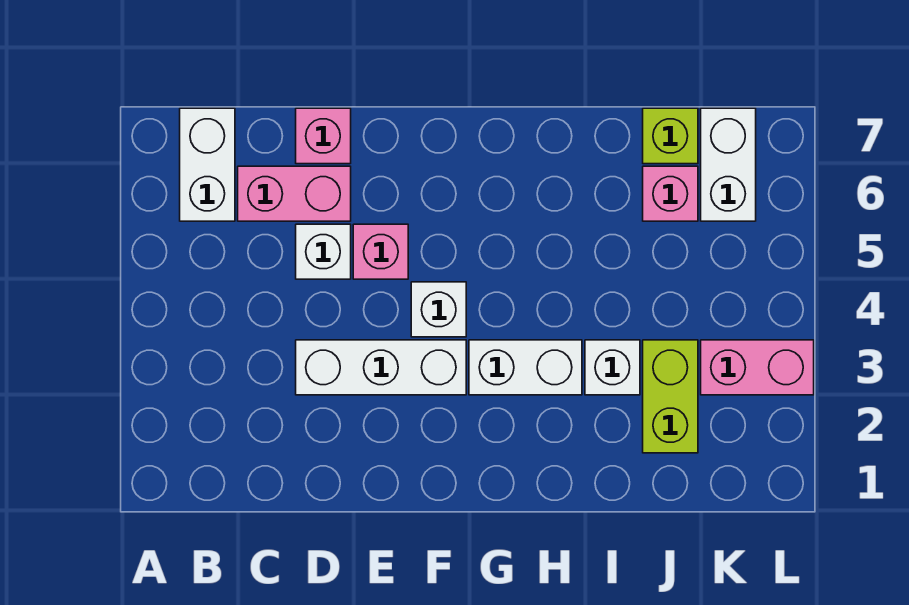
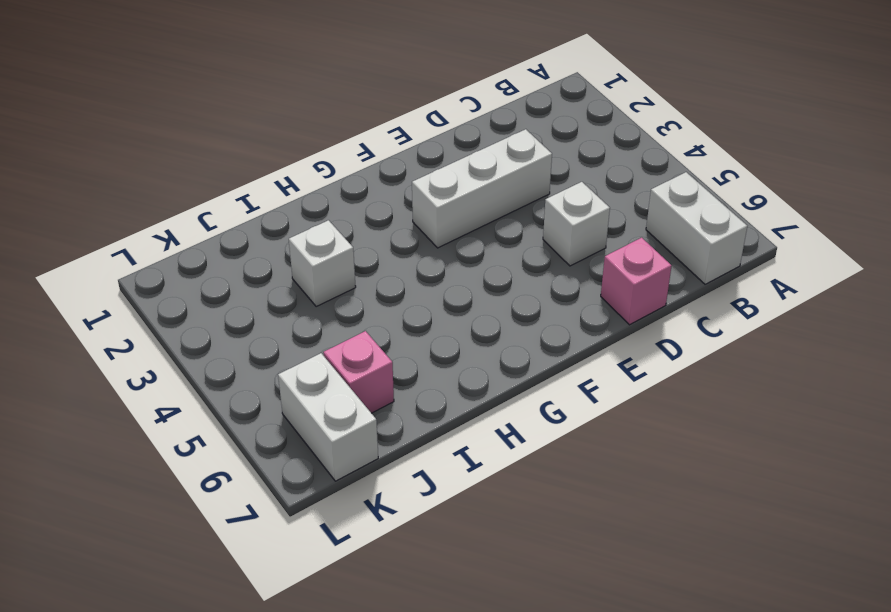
none -> pink brick C6:D6 level 1
none -> pink brick E5 level 1
none -> white brick F4 level 1

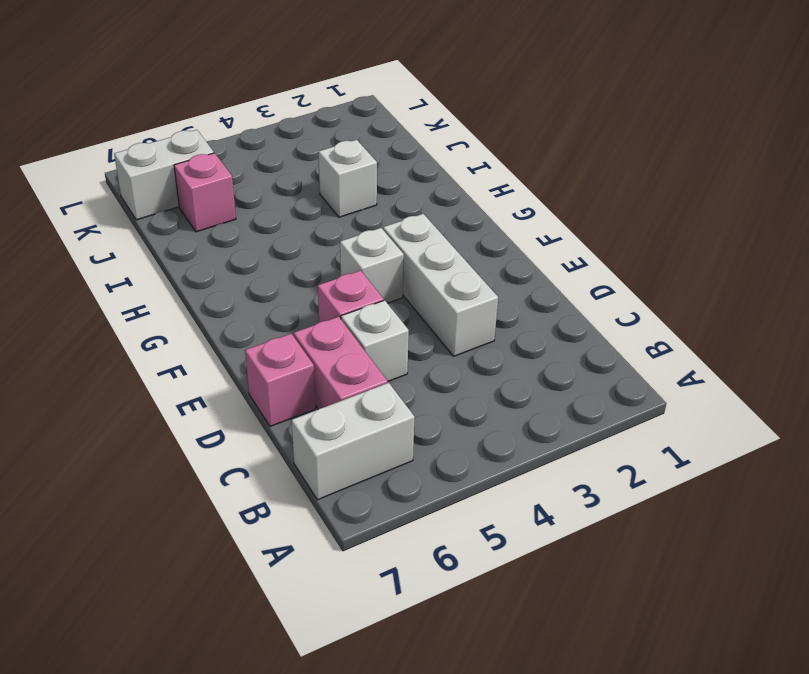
none -> white brick G3:H3 level 1
none -> lime brick J2:J3 level 1
none -> lime brick J7 level 1

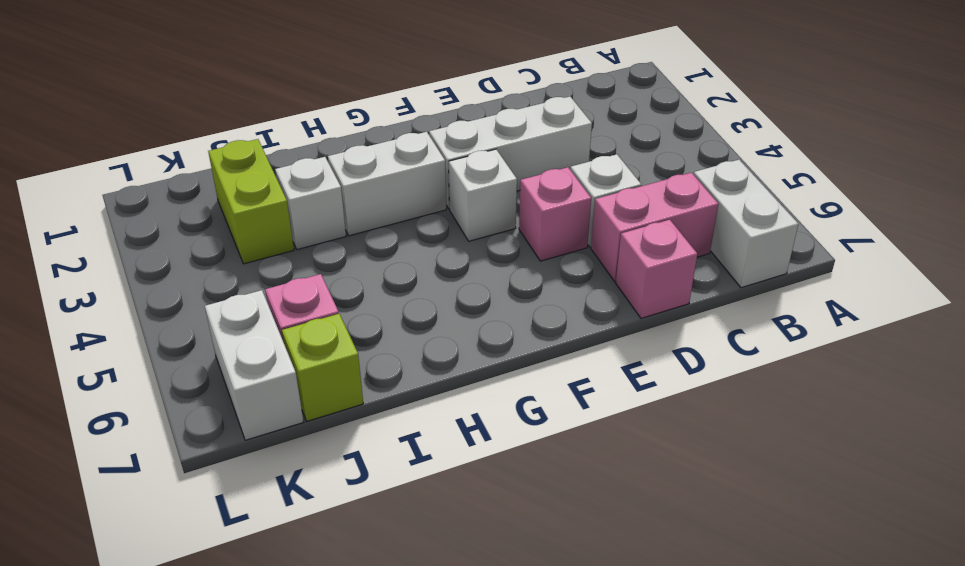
none -> pink brick K3:L3 level 1

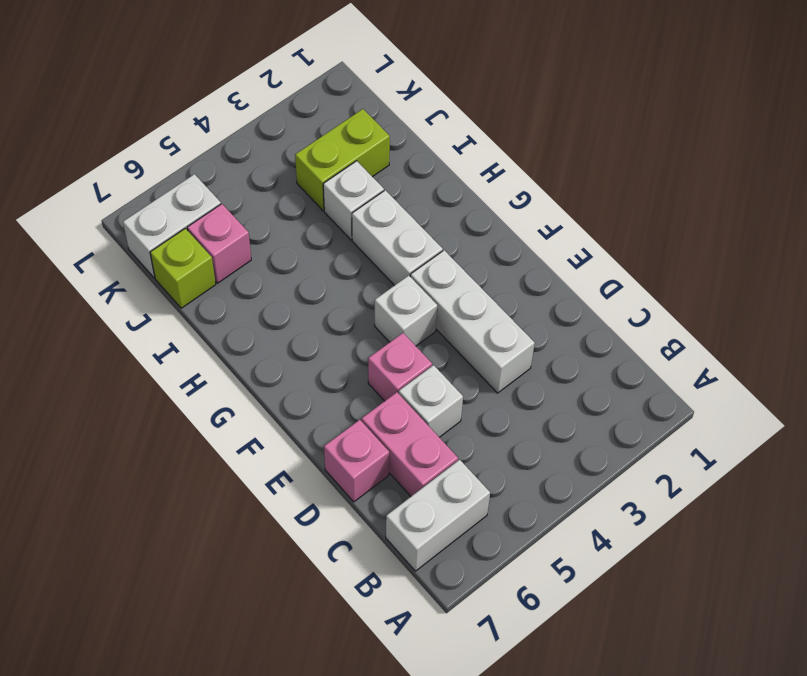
none -> pink brick K3:L3 level 1

